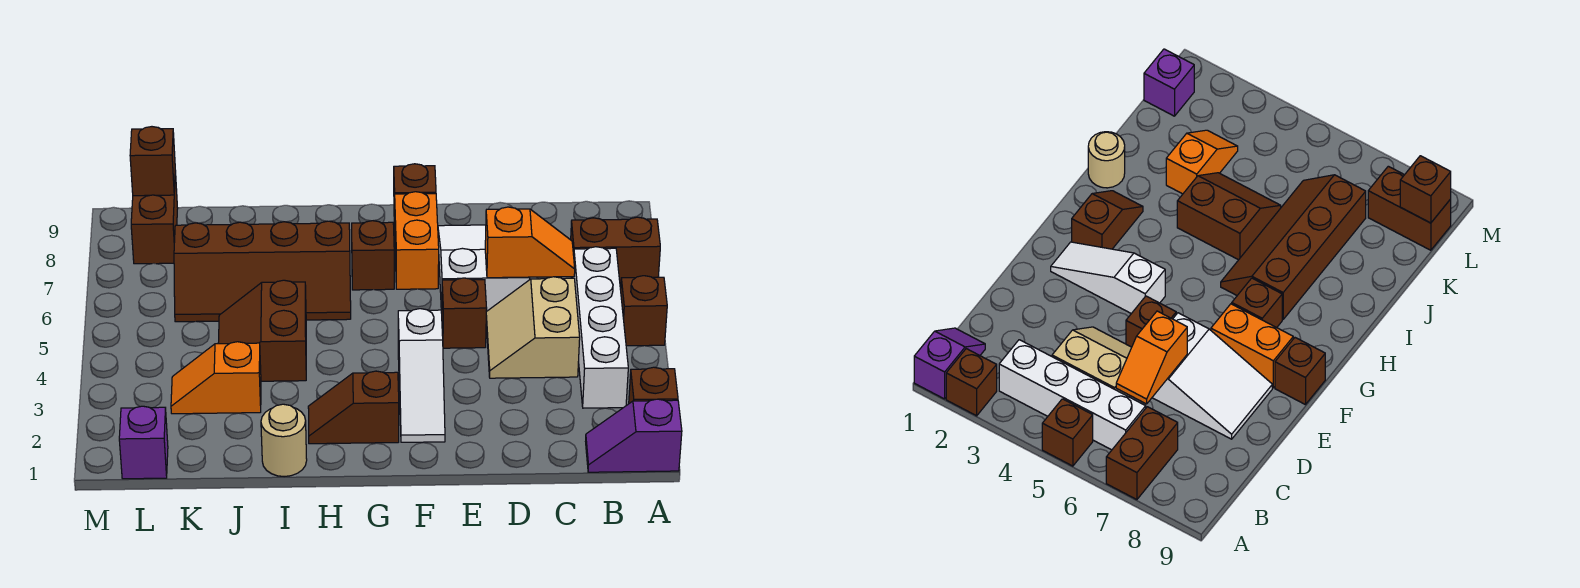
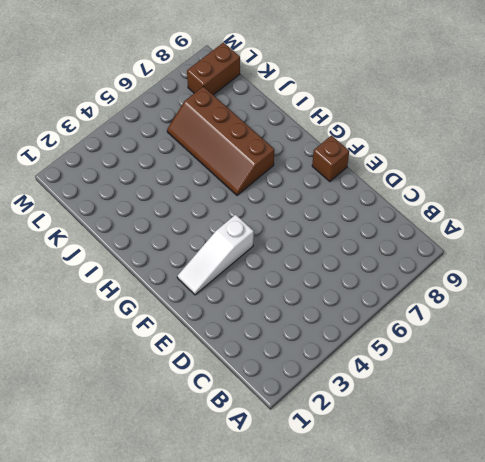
none -> purple slope A1:B1 level 1 top A
none -> brown brick A2 level 1
none -> brown brick A5 level 1

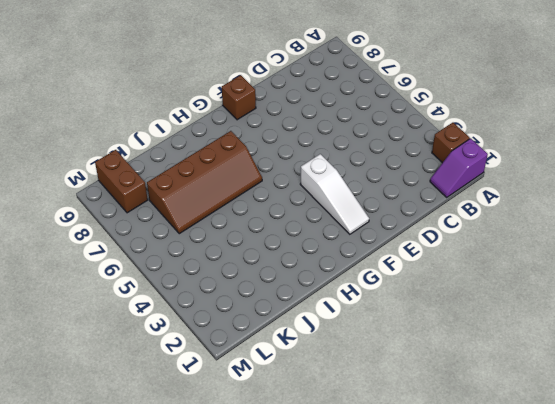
none -> brown brick A5 level 1
none -> brown brick A7:B7 level 1
none -> white brick B3:B6 level 1

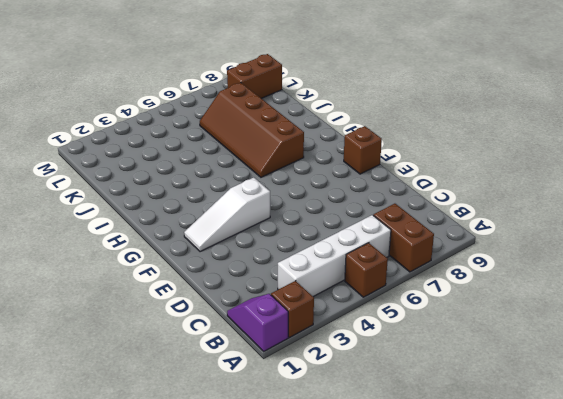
none -> tan slope C4:D5 level 1 top C
none -> white slope D6:E8 level 1 top 6
none -> brown brick E5 level 1

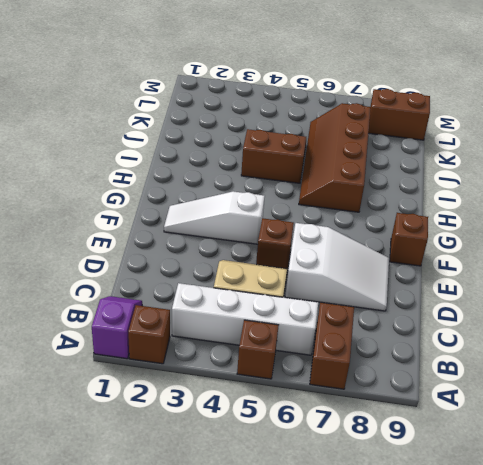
none -> orange brick F7:F8 level 1
none -> brown slope G2:H2 level 1 top G
none -> brown brick G7 level 1

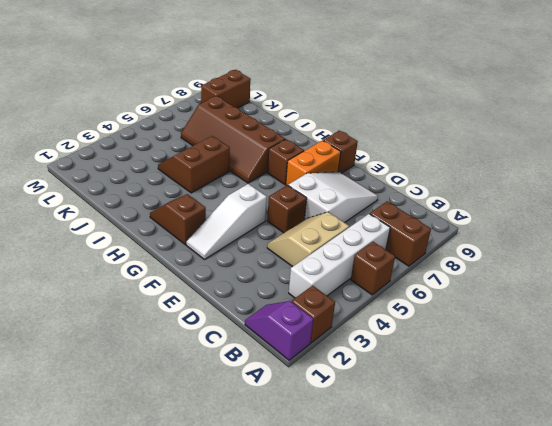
none -> tan round brick I1 level 1
none -> orange slope J3:K3 level 1 top J
none -> purple brick L1 level 1

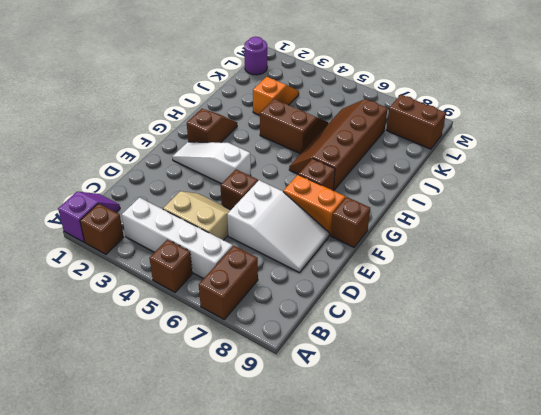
purple round brick L1 level 1 -> purple brick L1 level 1
none -> tan round brick I1 level 1
none -> orange slope C6:D6 level 2 top D
none -> brown brick L9 level 2

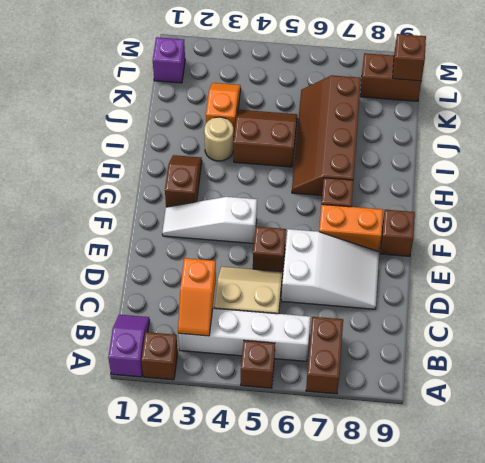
orange slope B3:C3 level 2 top C -> orange slope C6:D6 level 2 top D
tan round brick I3 level 1 -> tan round brick I1 level 1

